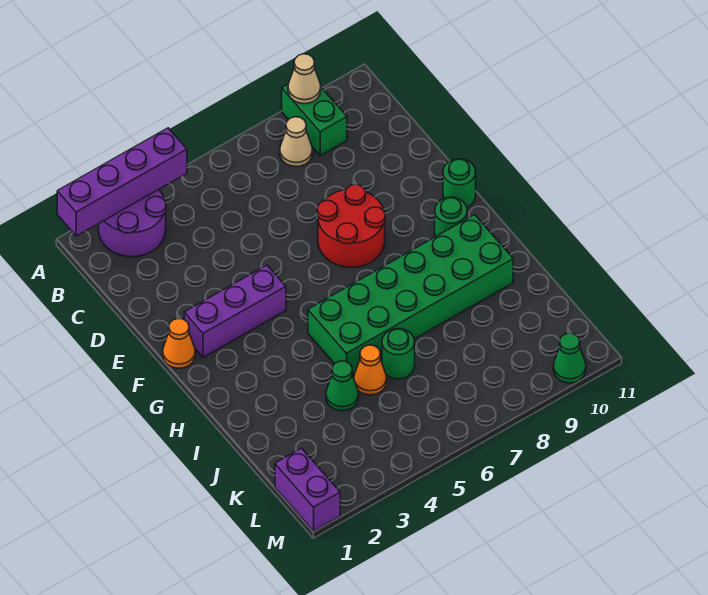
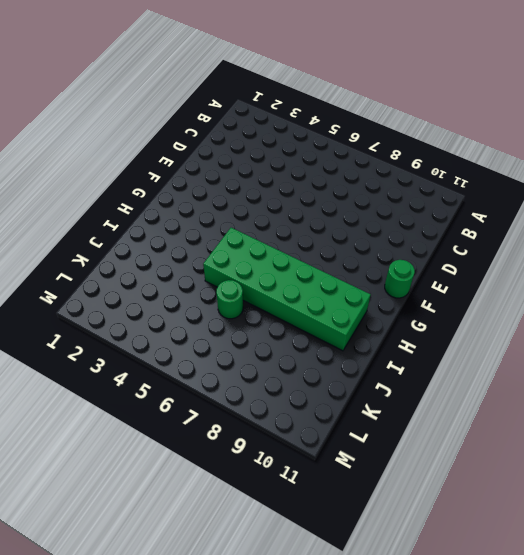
none -> purple round brick A2:B3 level 1
none -> green brick A9:B9 level 1
none -> tan cone B8 level 1

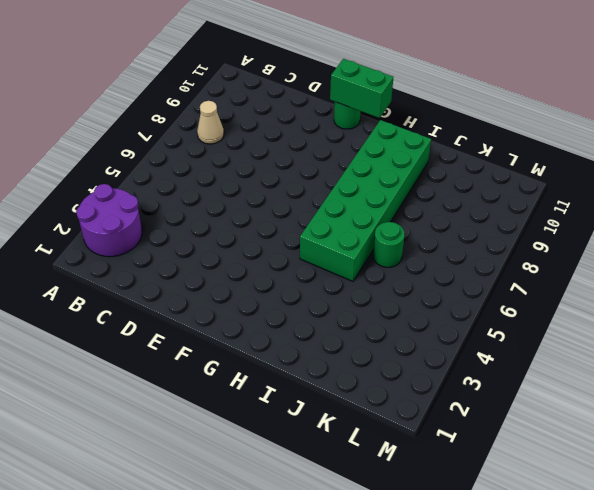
green brick F11:G11 level 2 -> green brick A9:B9 level 1
none -> red round brick E7:F8 level 1
none -> orange cone F1 level 1
none -> purple brick F2:F4 level 1

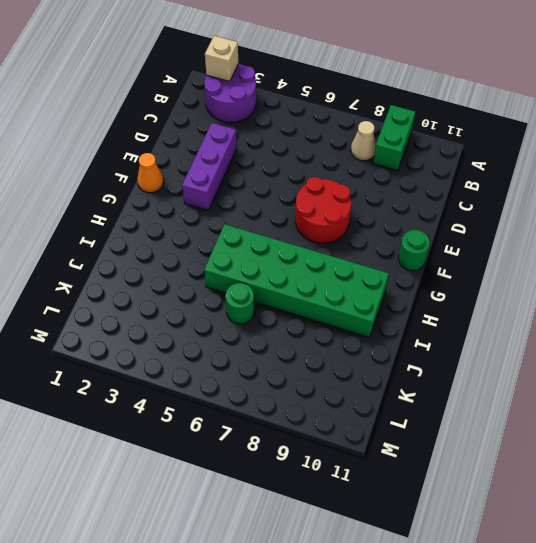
tan brick A2 level 2 -> purple brick A1:A4 level 2
purple brick D3:F3 level 1 -> purple brick F2:F4 level 1
none -> green round brick G10 level 1
none -> green cone J4 level 1
none -> orange cone J5 level 1

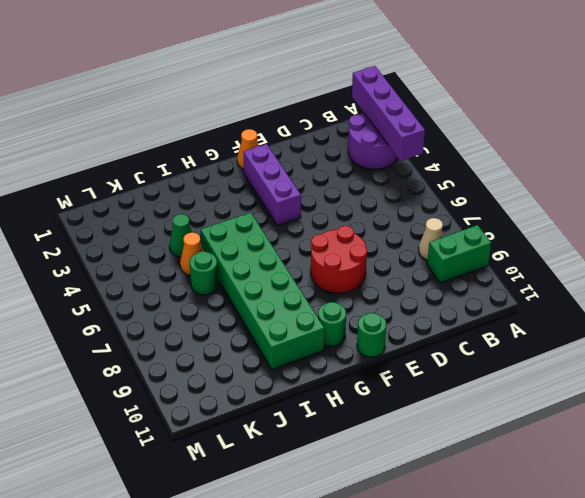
none -> purple brick L1:M1 level 1
none -> green cone M10 level 1
none -> tan cone A9 level 2

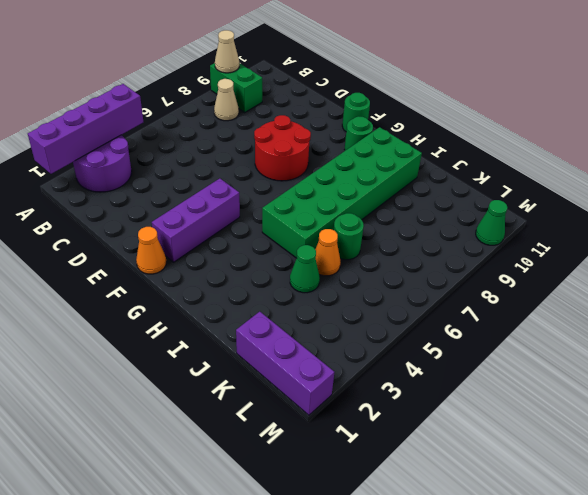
purple brick K1:M1 level 1 -> purple brick L1:M1 level 1

